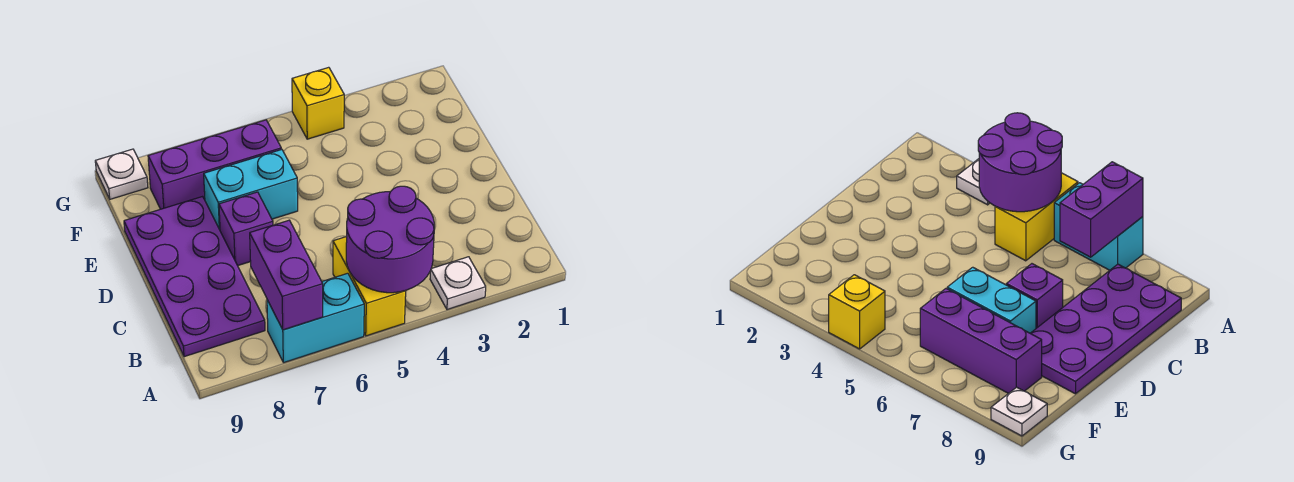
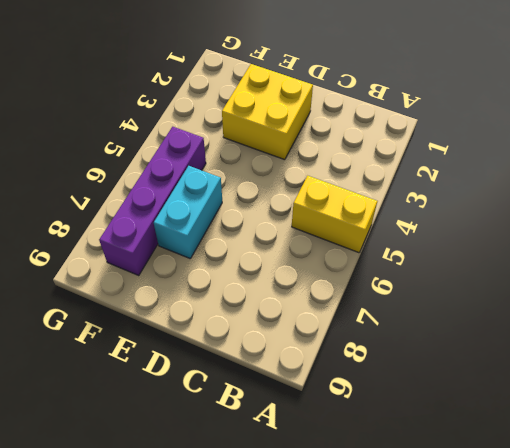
yellow brick D2:E3 level 1 -> none
purple brick F5:F8 level 1 -> purple brick F6:F8 level 1
none -> white plate A3 level 1
none -> cyan brick A6:A7 level 1

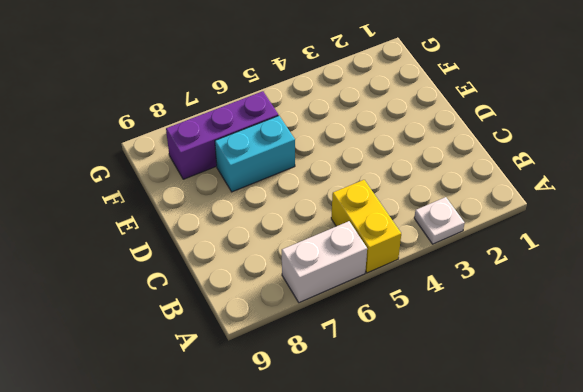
white brick A6:A7 level 1 -> cyan brick A6:A7 level 1
none -> purple plate B8:E9 level 1
none -> purple brick D7 level 1

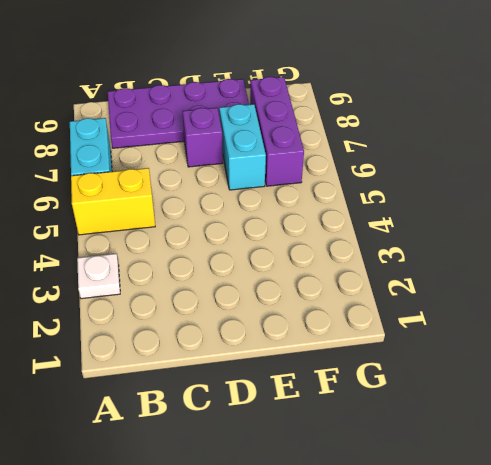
none -> yellow brick G4 level 1
none -> white plate G9 level 1

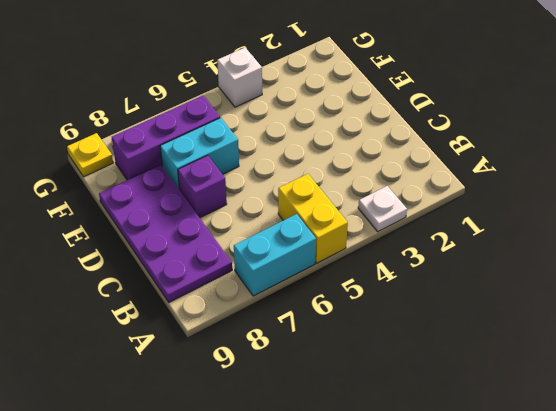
white brick G4 level 1 -> yellow brick G4 level 1
yellow plate G9 level 1 -> white plate G9 level 1
none -> purple round brick A4:B5 level 2
none -> purple brick A7:B7 level 2

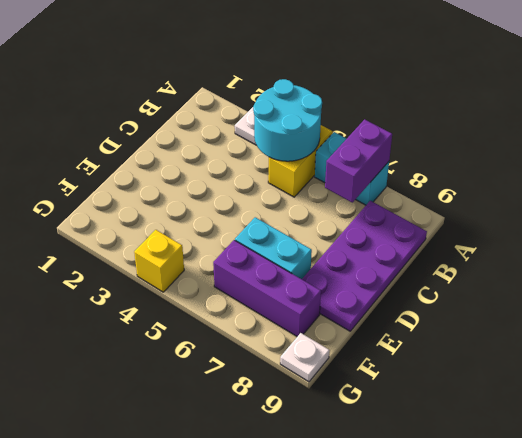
cyan round brick A4:B5 level 2 -> purple round brick A4:B5 level 2
none -> purple brick D7 level 1

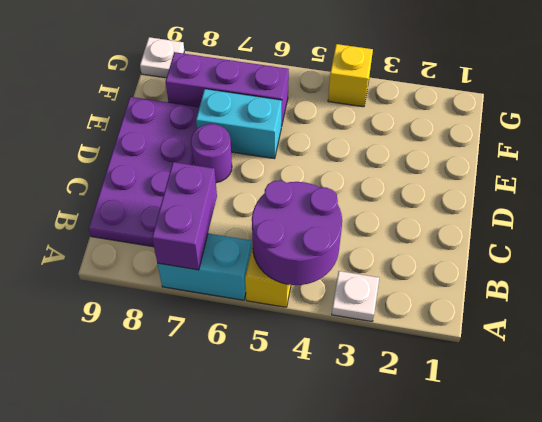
purple round brick D7 level 1 -> purple brick D7 level 1

